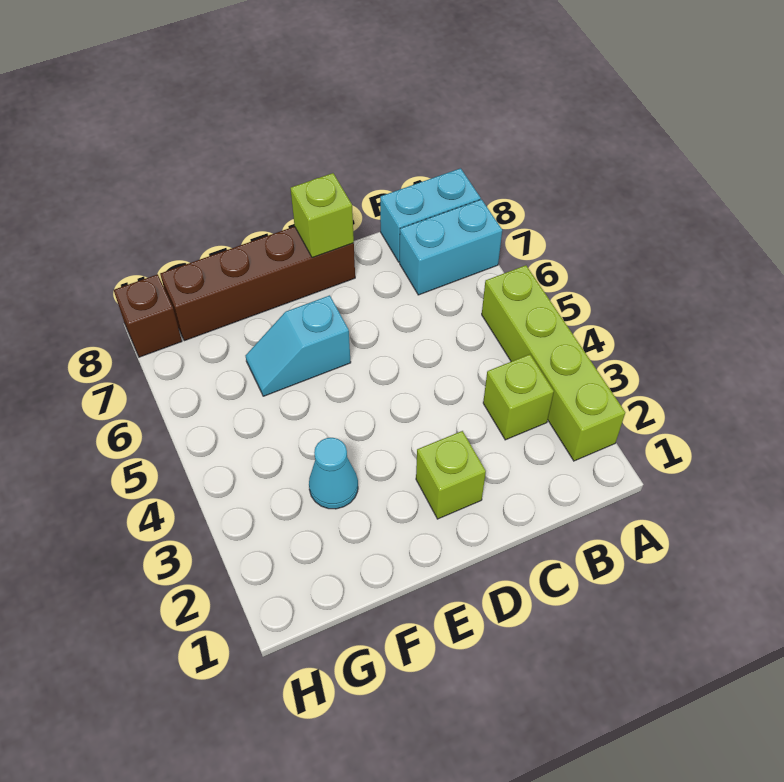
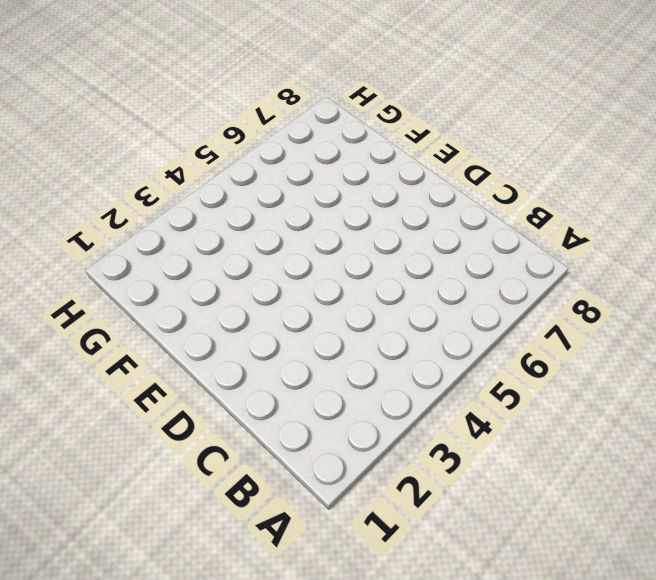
none -> lime brick A2:A5 level 1
none -> cyan brick A7:B7 level 1

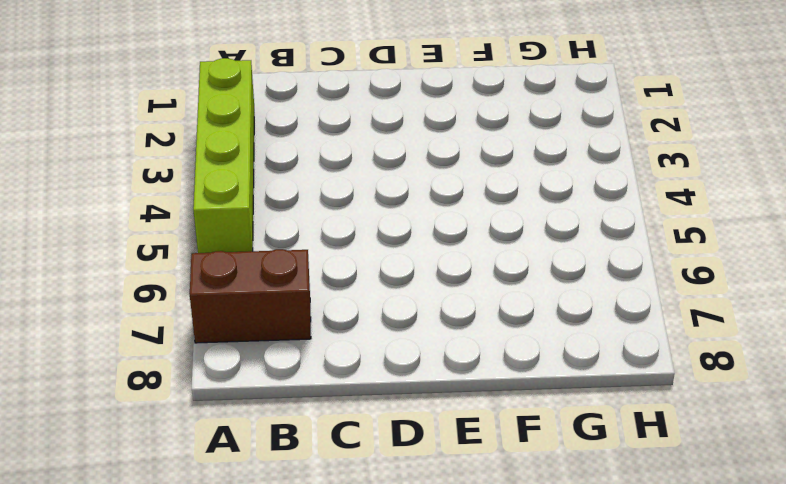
brown brick A7:B7 level 1 -> cyan brick A7:B7 level 1
none -> cyan brick A8:B8 level 1
none -> lime brick B3 level 1

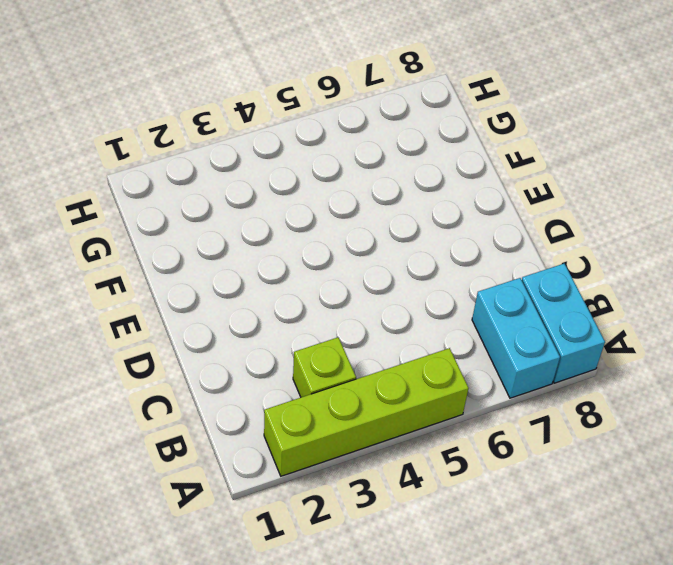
none -> lime brick D2 level 1
none -> brown brick D8:G8 level 1

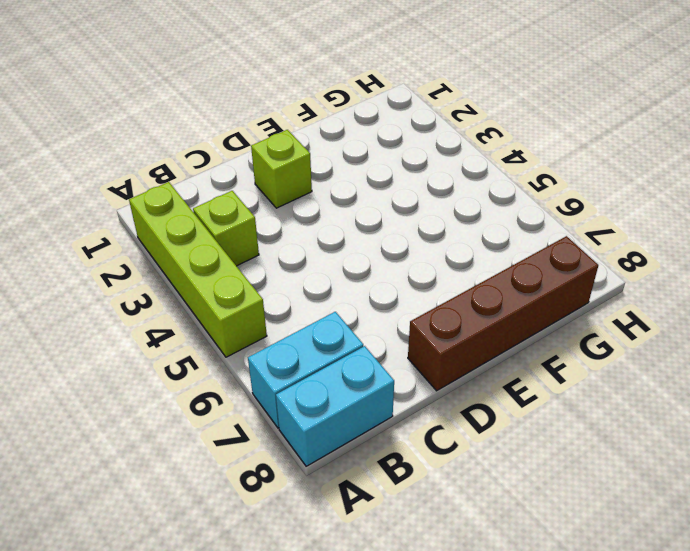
none -> cyan slope E6:F6 level 1 top E
none -> cyan cone F3 level 1

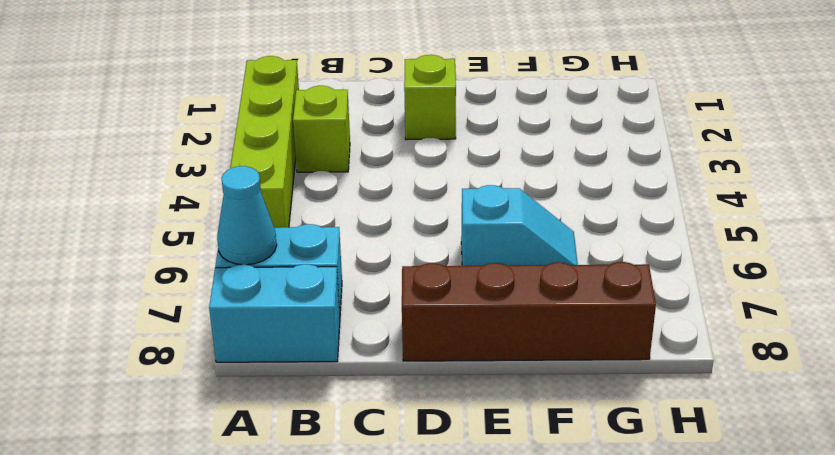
cyan cone A7 level 2 -> cyan cone F3 level 1
none -> brown brick H8 level 1
none -> lime brick D8 level 2

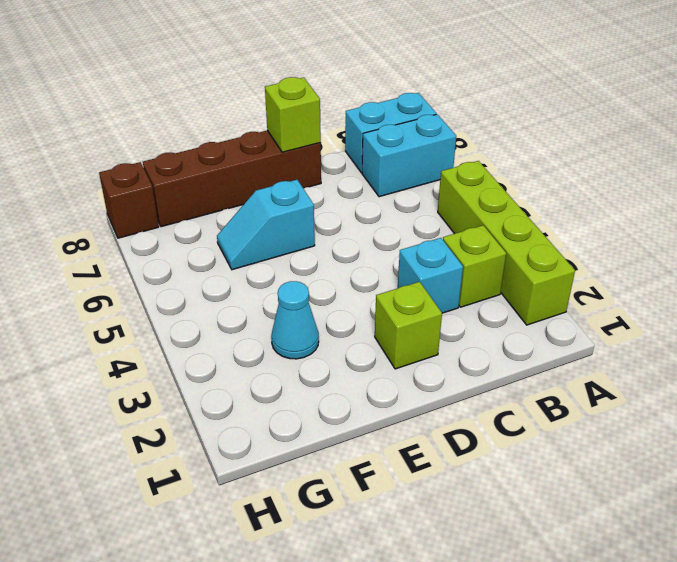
cyan brick C3 level 1 -> none

